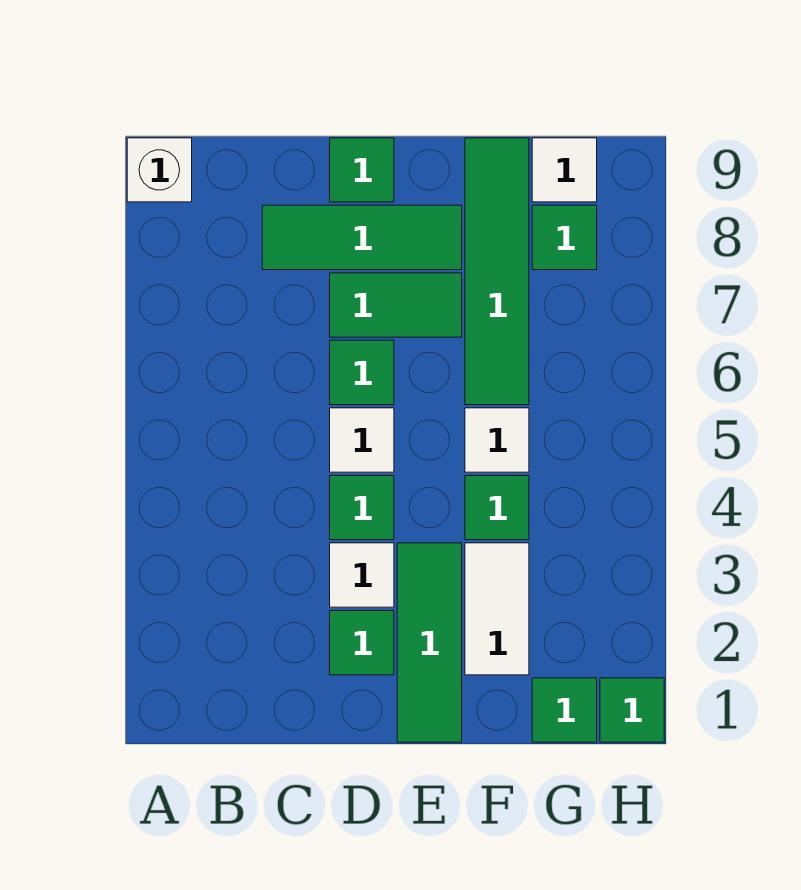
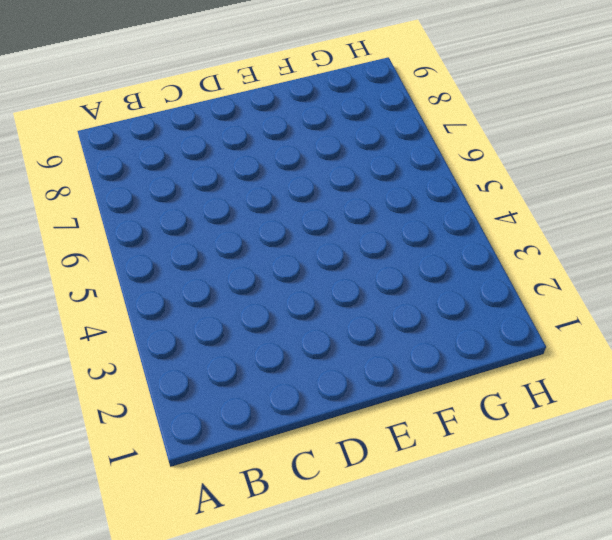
none -> white brick A9 level 1
none -> green tile C8:E8 level 1
none -> green tile D2 level 1

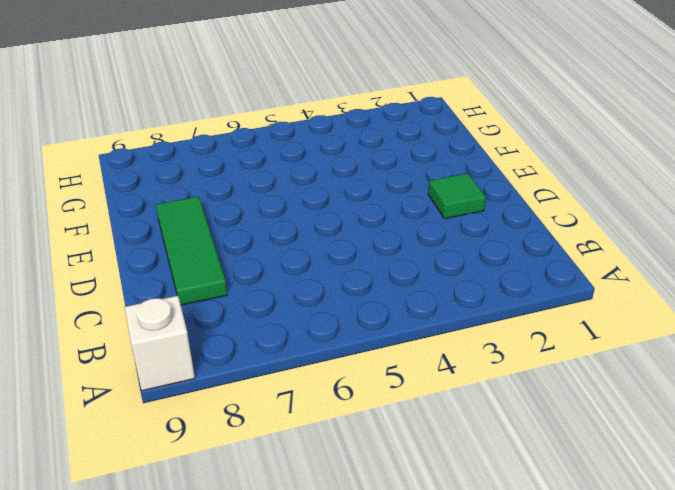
none -> white tile D3 level 1
none -> green tile D4 level 1
none -> white tile D5 level 1

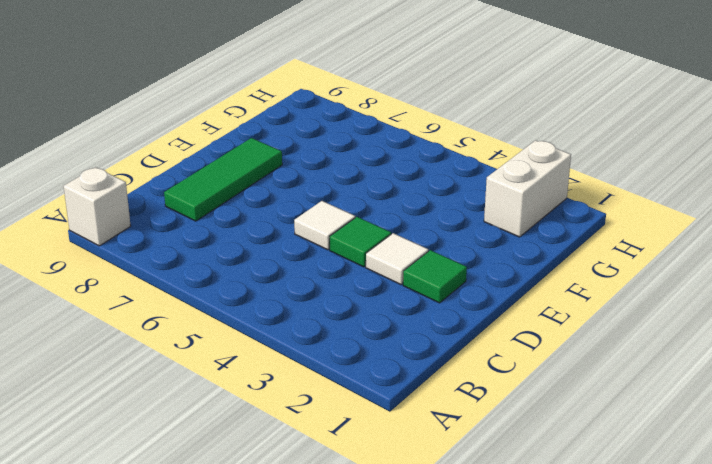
white brick G2:H2 level 1 -> none
none -> green tile D6 level 1
none -> green tile D7:E7 level 1
none -> green tile D9 level 1

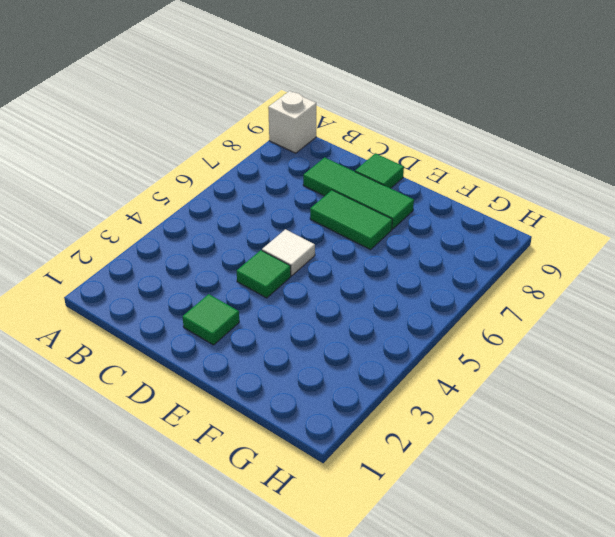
none -> white tile D3 level 1
none -> green tile D6 level 1
none -> green tile E1:E3 level 1

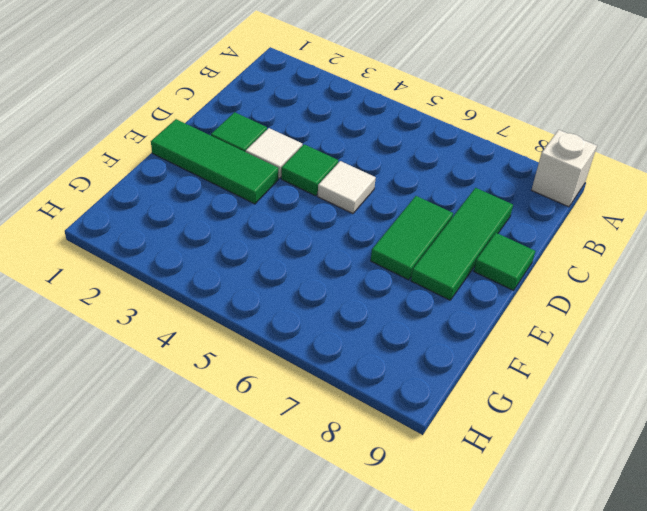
none -> green tile D6 level 1
none -> white tile F2:F3 level 1
none -> green tile F4 level 1

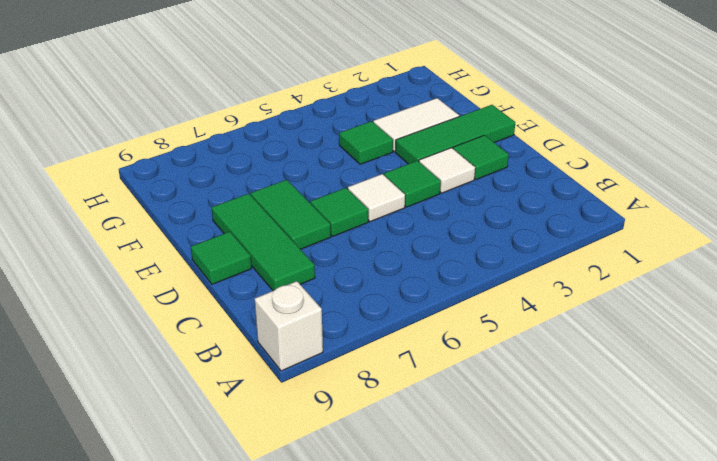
none -> white tile F5 level 1
none -> green tile F6:F9 level 1
none -> green tile G1 level 1

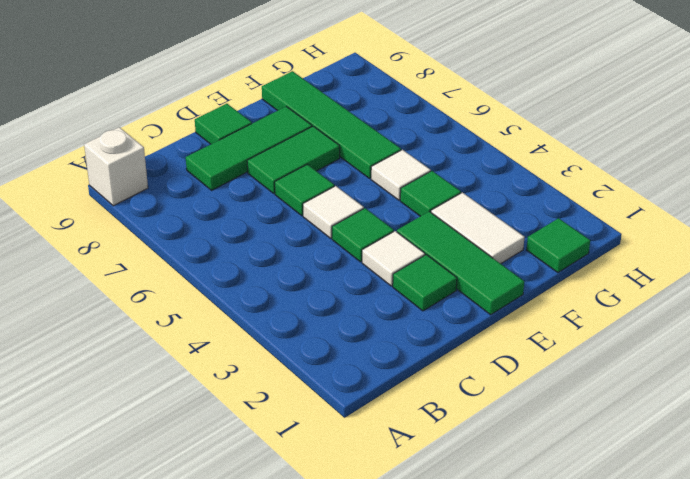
none -> green tile G8 level 1
none -> white tile G9 level 1
none -> green tile H1 level 1

